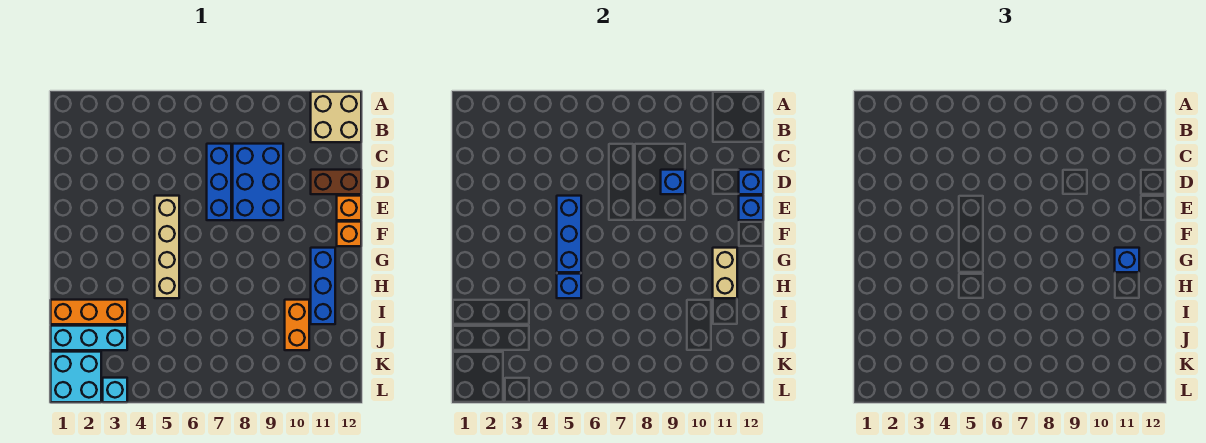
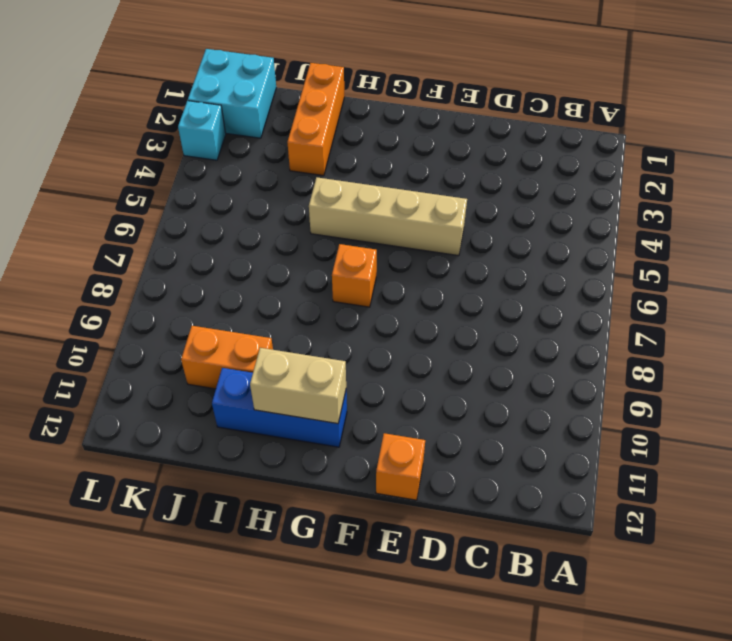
orange brick G7 level 1 -> orange brick F12 level 1
none -> tan brick A11:B12 level 1
none -> blue brick C7:E7 level 1
none -> blue brick C8:E9 level 1

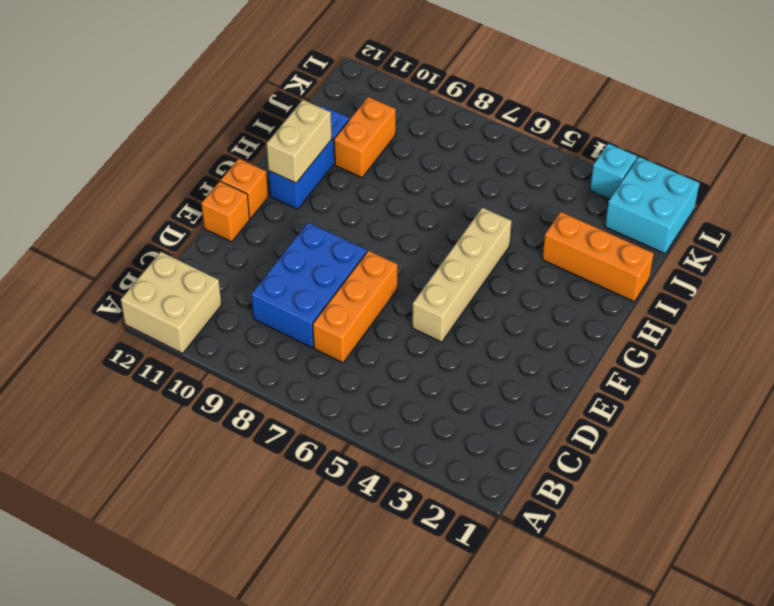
orange brick C7:E7 level 1 -> blue brick C7:E7 level 1
none -> brown brick D11:D12 level 1
none -> cyan brick J1:J3 level 1
none -> blue brick D9 level 2

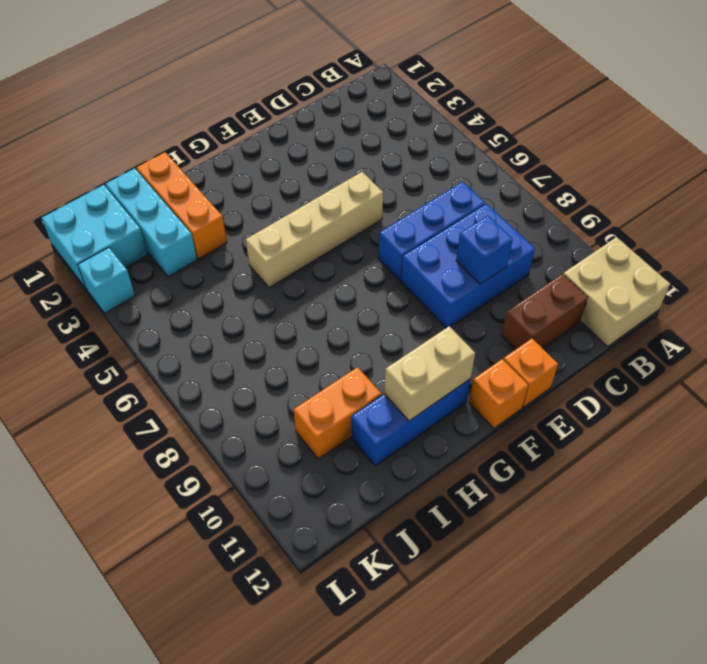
brown brick C11:D11 level 1 -> brown brick D11:D12 level 1
none -> blue brick D12 level 2
none -> blue brick E5:G5 level 2
none -> blue brick E12 level 2

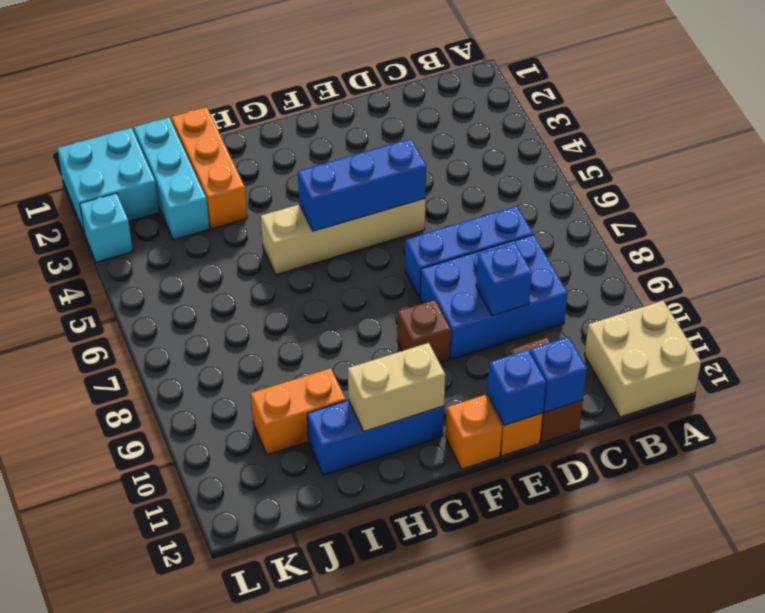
brown brick F9 level 1 -> none
none -> blue brick H5 level 2
none -> blue brick G11 level 3

